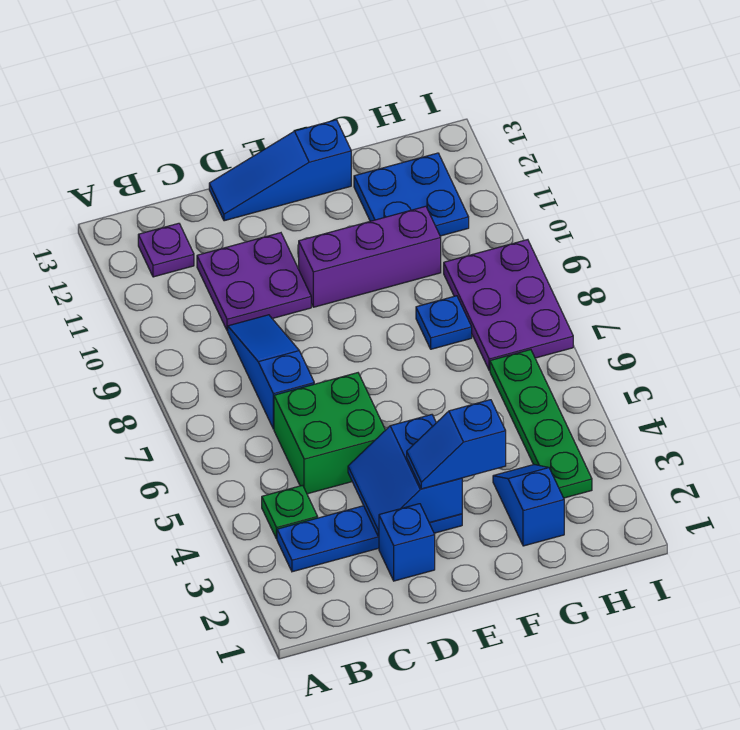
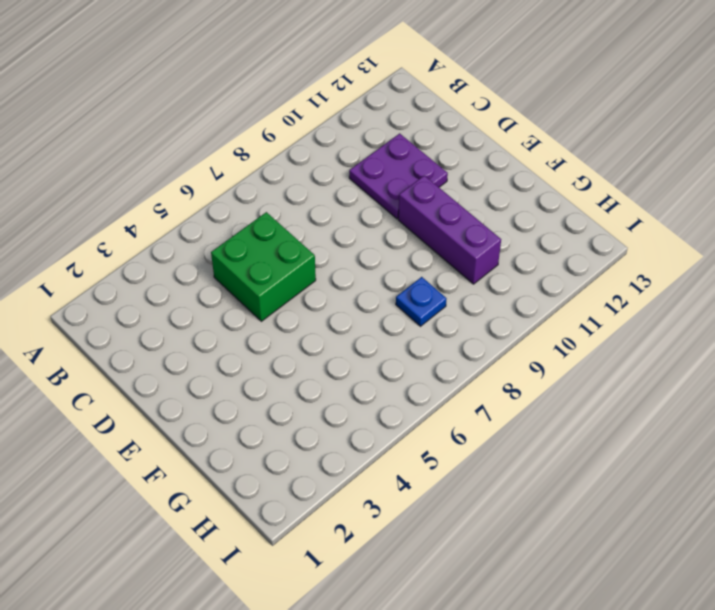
none -> blue plate B3:E3 level 1
none -> green plate B4 level 1
none -> purple plate B12 level 1

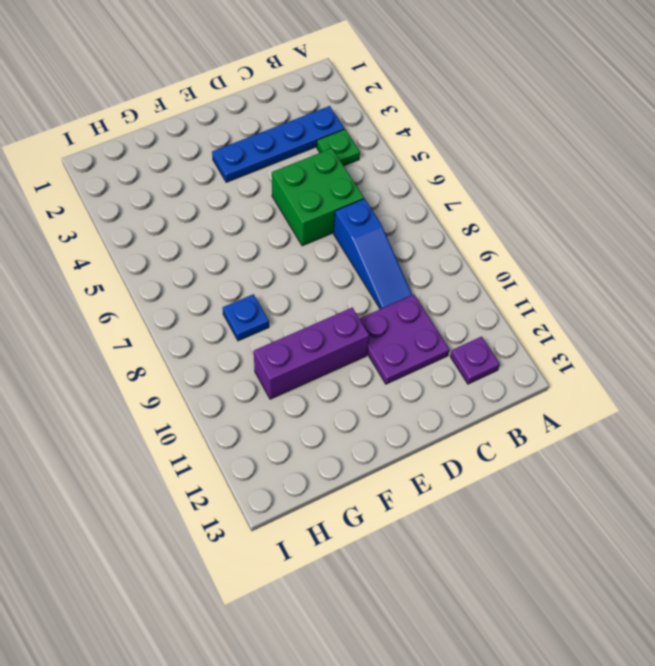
none -> blue brick D2 level 1
none -> blue slope D13:F13 level 1 top F
none -> blue slope G2:G3 level 1 top 2

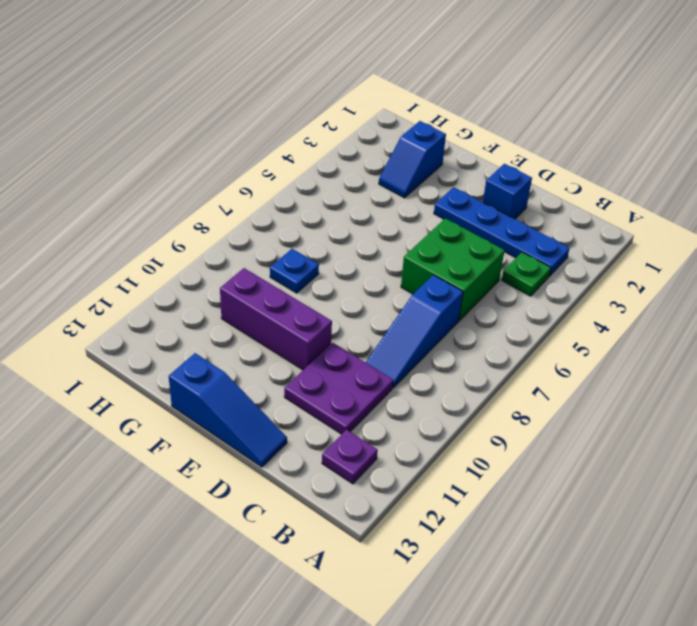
none -> blue plate G11:H12 level 1
none -> green plate H3:H6 level 1
none -> purple plate H7:I9 level 1

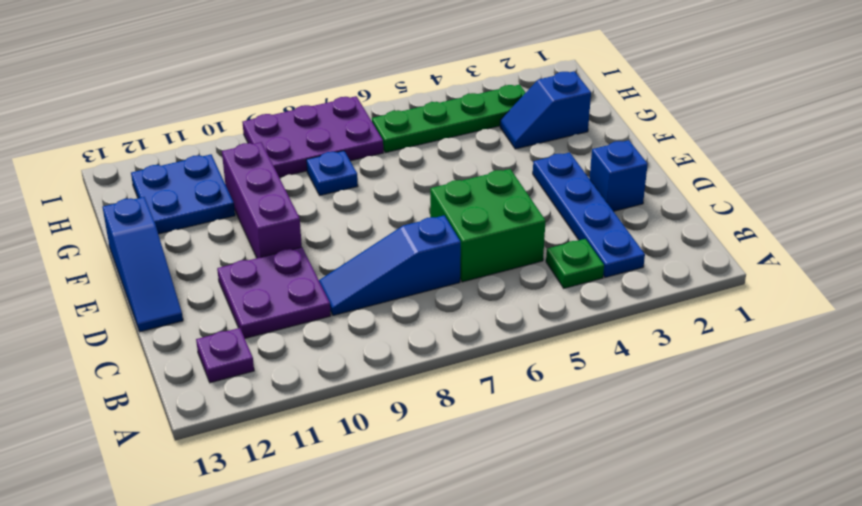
none -> blue slope D3:E4 level 2 top E
none -> blue slope E3:F3 level 3 top F

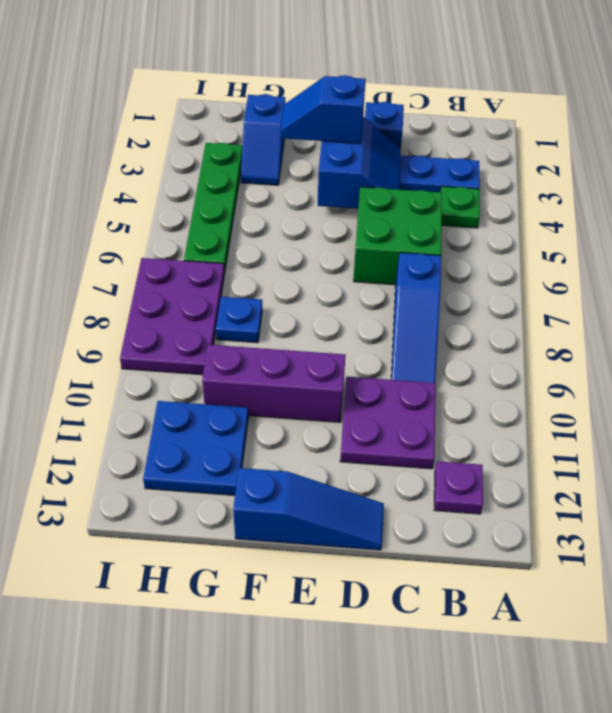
blue slope E3:F3 level 3 top E -> blue slope E3:F3 level 3 top F

